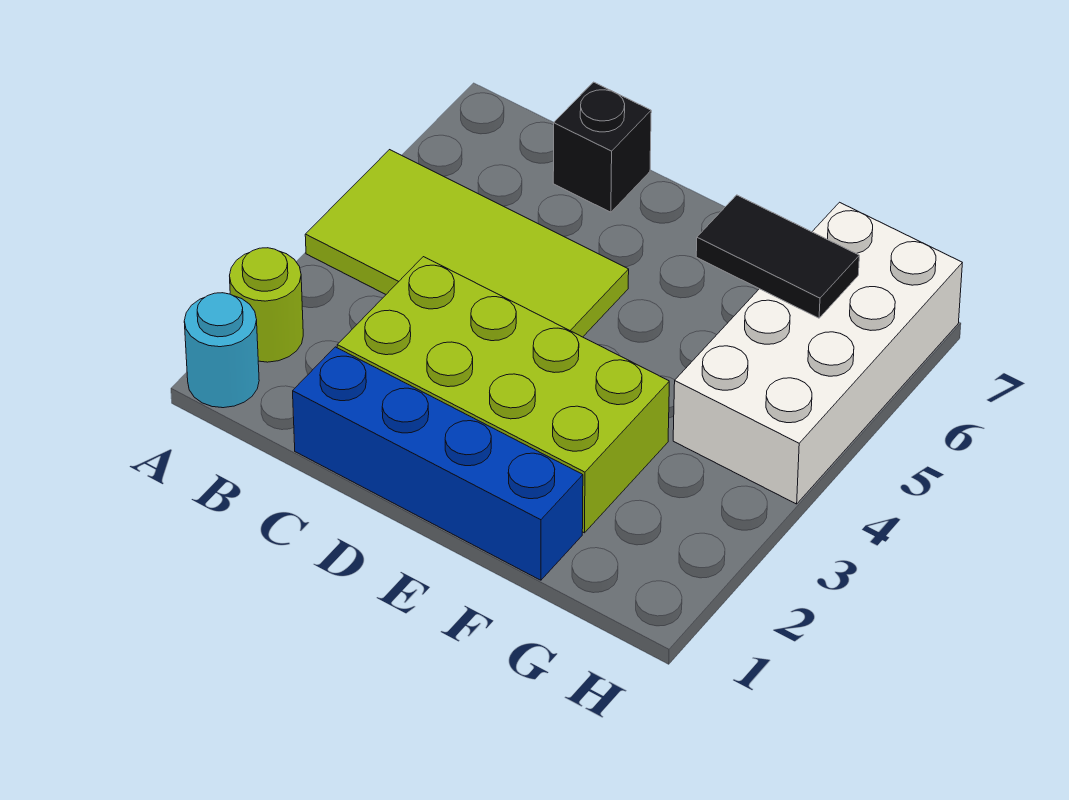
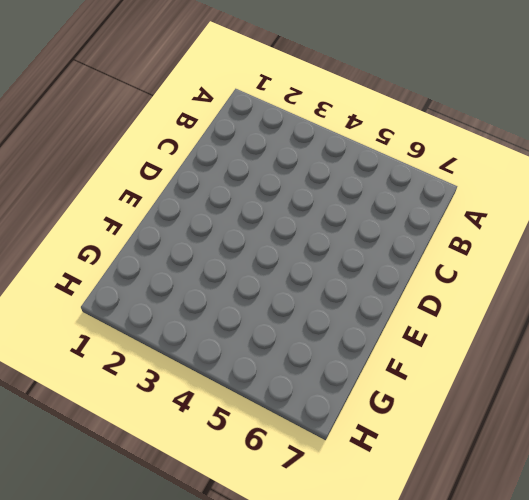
none -> cyan round brick A1 level 1
none -> lime round brick A2 level 1

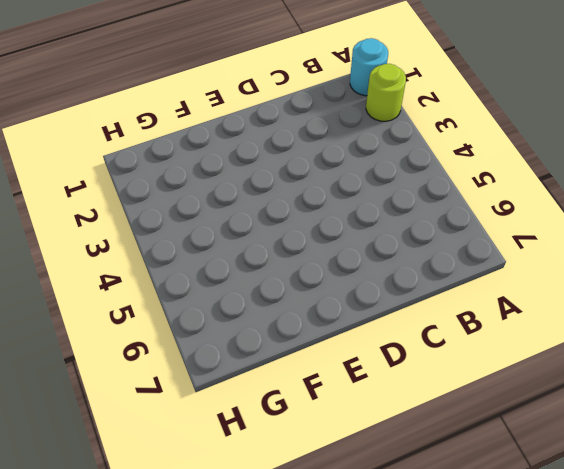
none -> lime tile A4:D5 level 1
none -> blue brick C1:F1 level 1

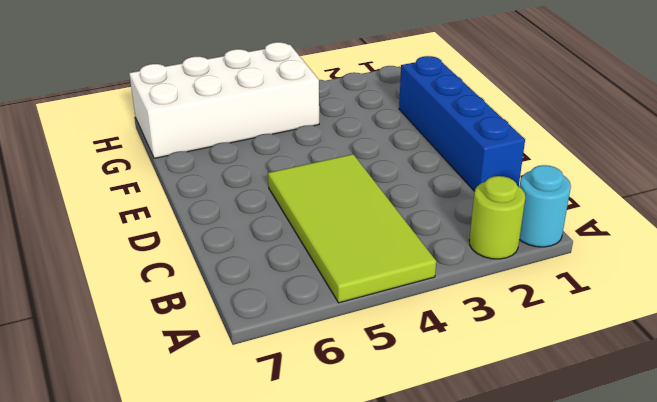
none -> lime brick C2:F3 level 1
none -> black brick C7 level 1

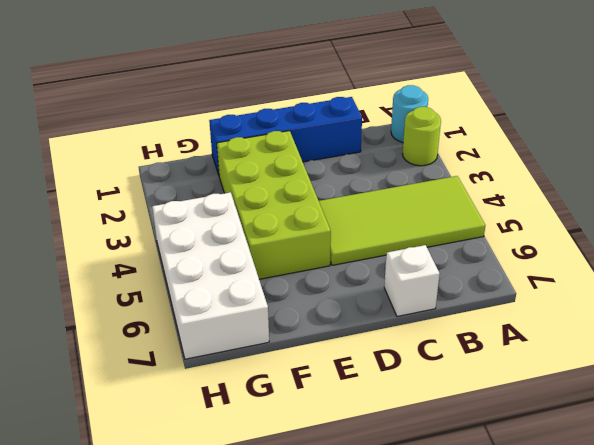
white brick C7 level 1 -> black brick C7 level 1
lime brick E2:F5 level 1 -> lime brick C2:F3 level 1
none -> black tile F6:G6 level 2

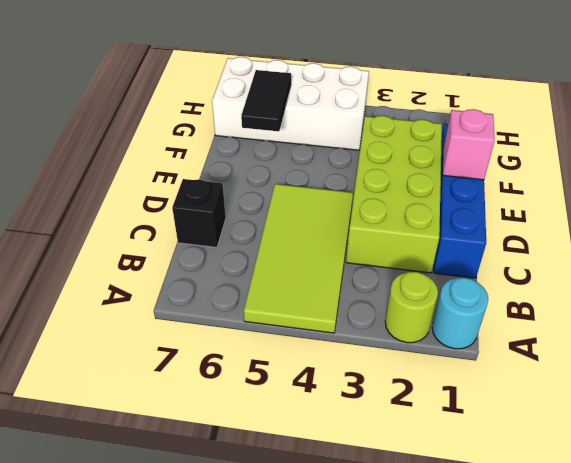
pink brick E1 level 2 -> none

